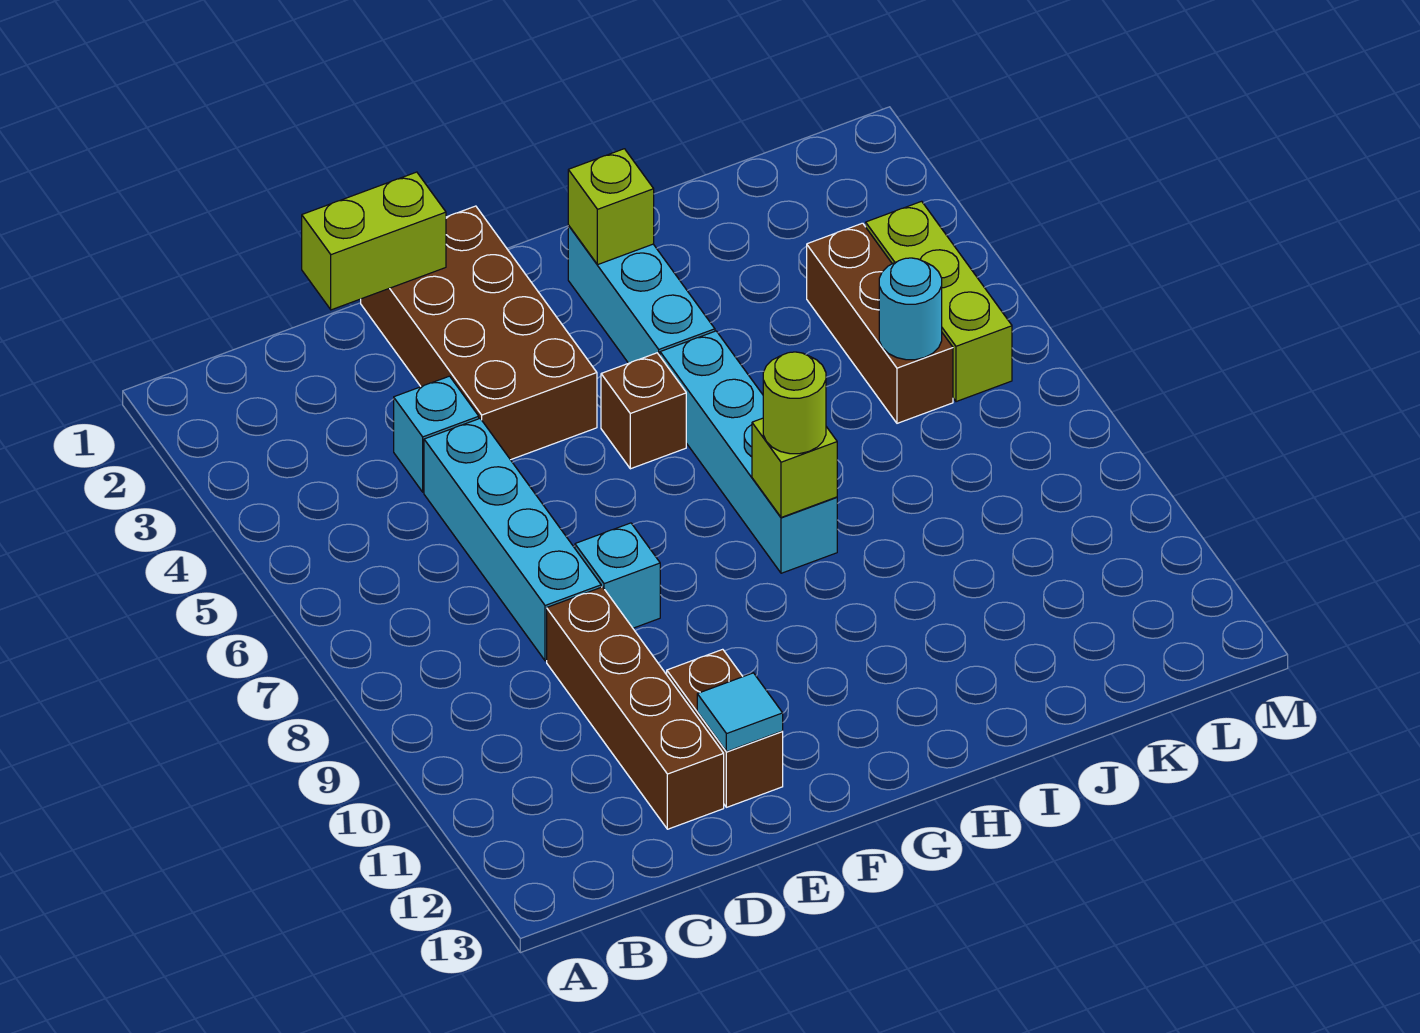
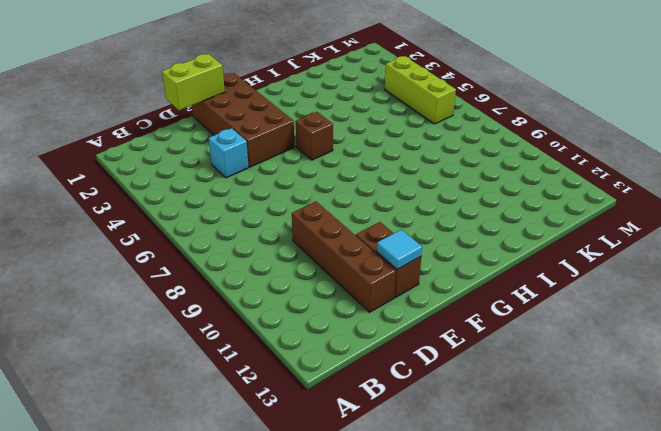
none -> cyan brick D5:D8 level 1
none -> cyan brick E8 level 1
none -> cyan brick H2:H4 level 1

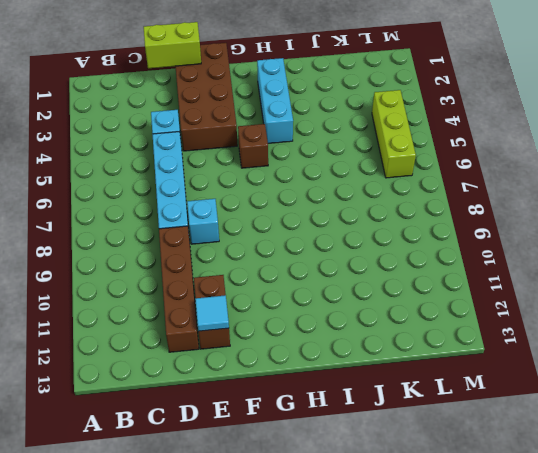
none -> cyan brick H5:H8 level 1
none -> brown brick K4:K6 level 1
none -> lime brick H2 level 2

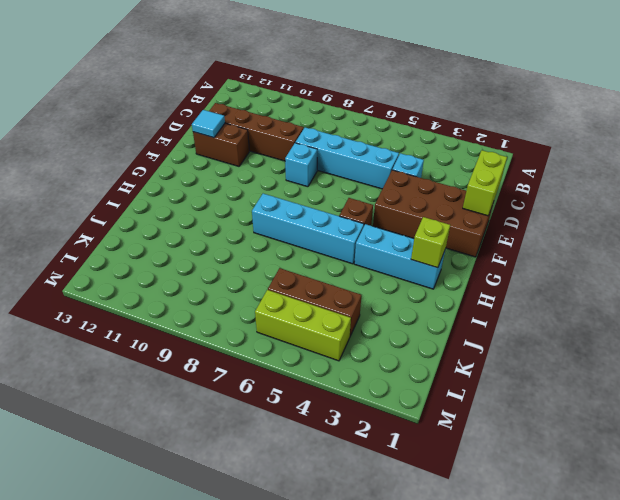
none -> lime brick H8 level 2
none -> cyan round brick K6 level 2
none -> lime round brick H8 level 3

